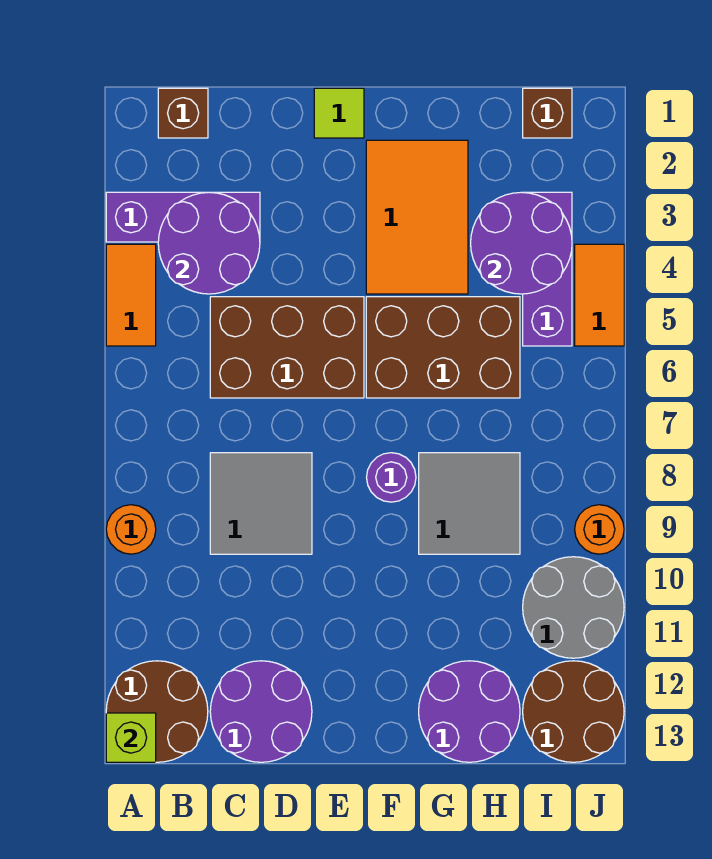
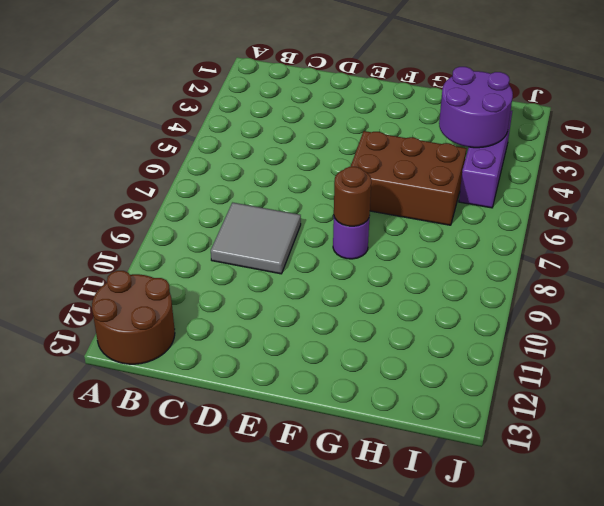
brown round brick F8 level 2 -> none
none -> purple brick A3:C3 level 1
none -> orange tile A4:A5 level 1
none -> orange round brick A9 level 1

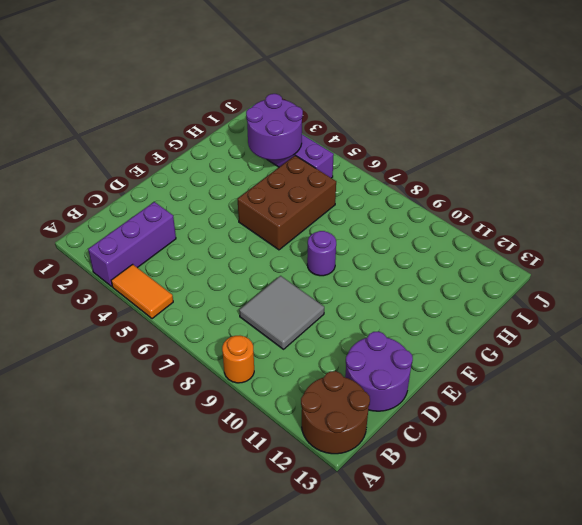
none -> brown brick B1 level 1
none -> brown brick C5:E6 level 1
none -> lime tile E1 level 1

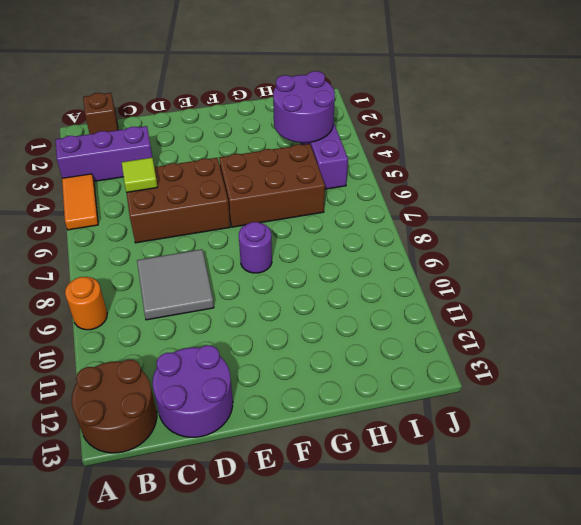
lime tile C5 level 2 -> lime tile E1 level 1
none -> orange tile F2:G4 level 1
none -> grey tile G8:H9 level 1
none -> purple round brick G12:H13 level 1

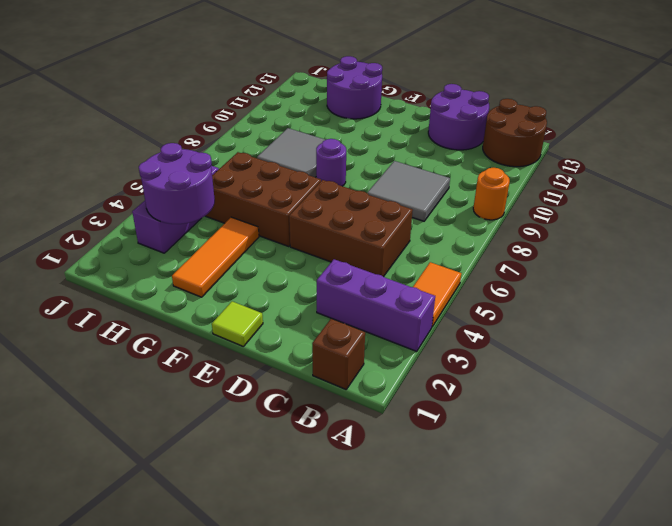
orange tile G2:G4 level 1 -> orange tile F2:G4 level 1
none -> brown brick I1 level 1
none -> grey round brick I10:J11 level 1
none -> brown round brick I12:J13 level 1

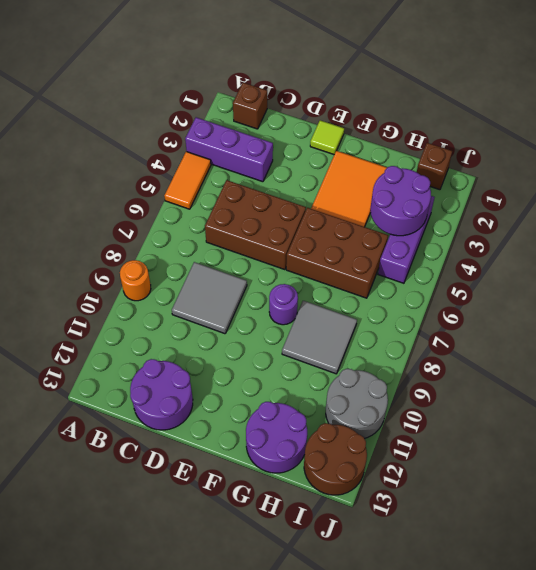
none -> brown round brick A12:B13 level 1
none -> orange tile J4:J5 level 1
none -> orange round brick J9 level 1

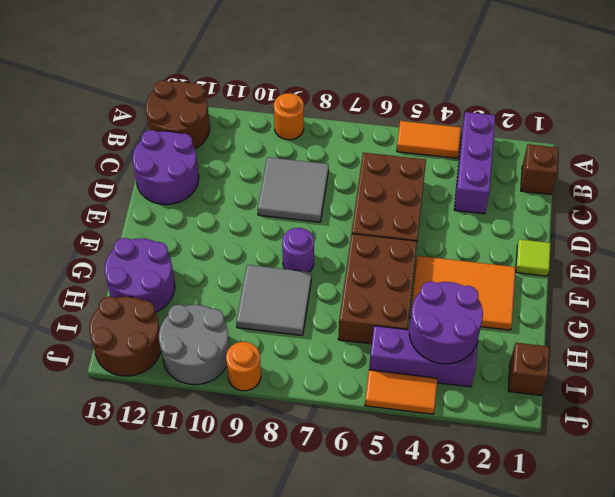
none -> lime brick A13 level 2
none -> purple round brick B3:C4 level 2

